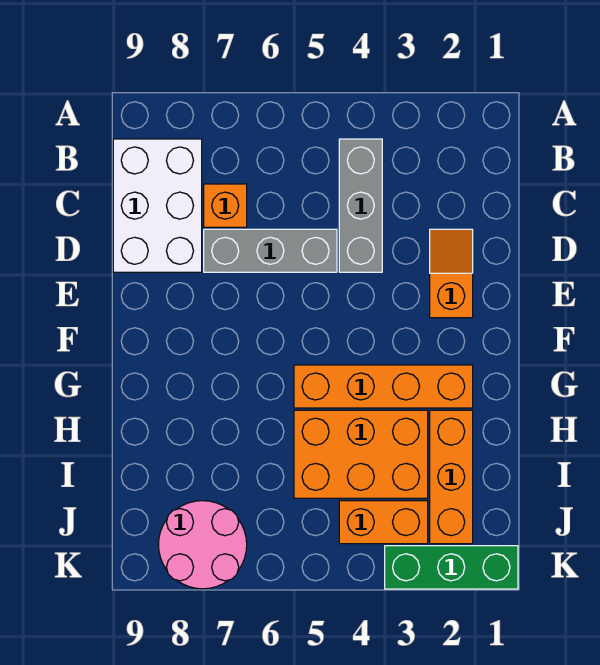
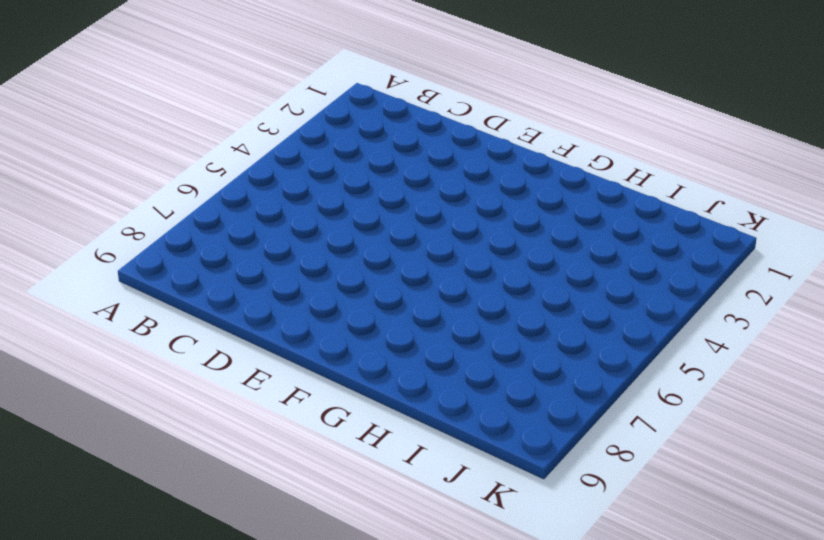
none -> grey brick B4:D4 level 1
none -> white brick B8:D9 level 1

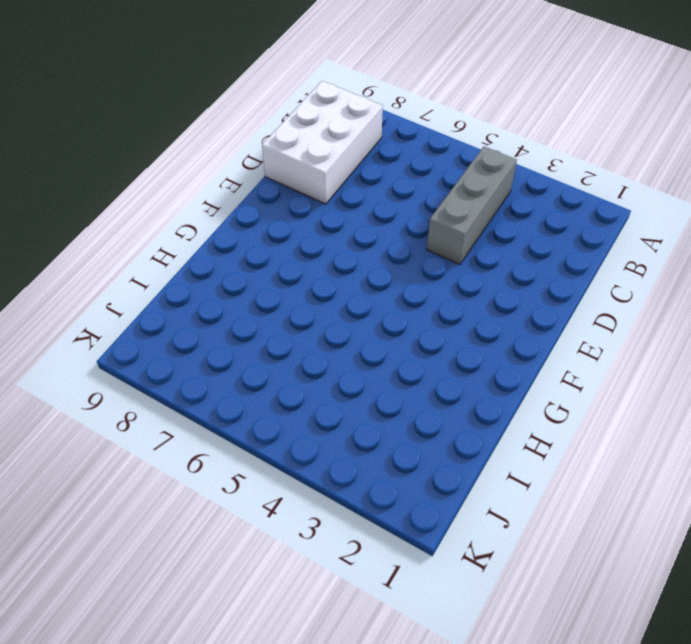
none -> orange brick C7 level 1
none -> orange slope D2:E2 level 1 top E

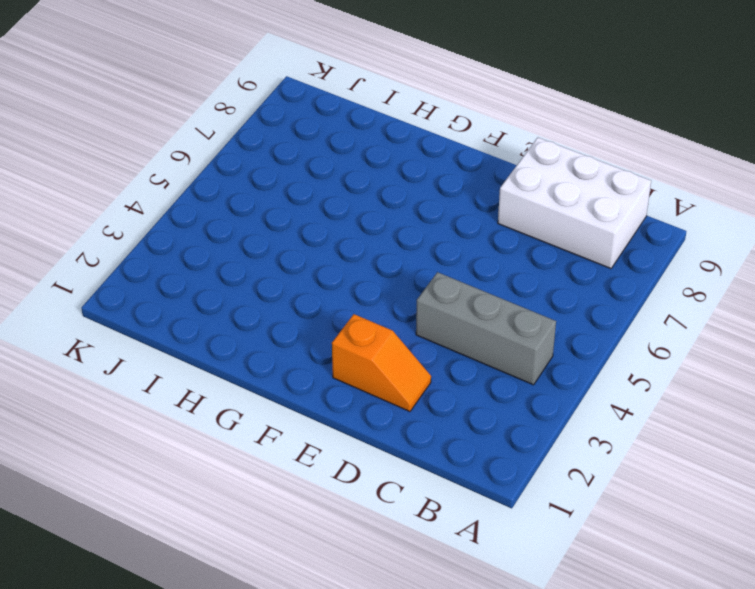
none -> orange brick C7 level 1
none -> grey brick D5:D7 level 1

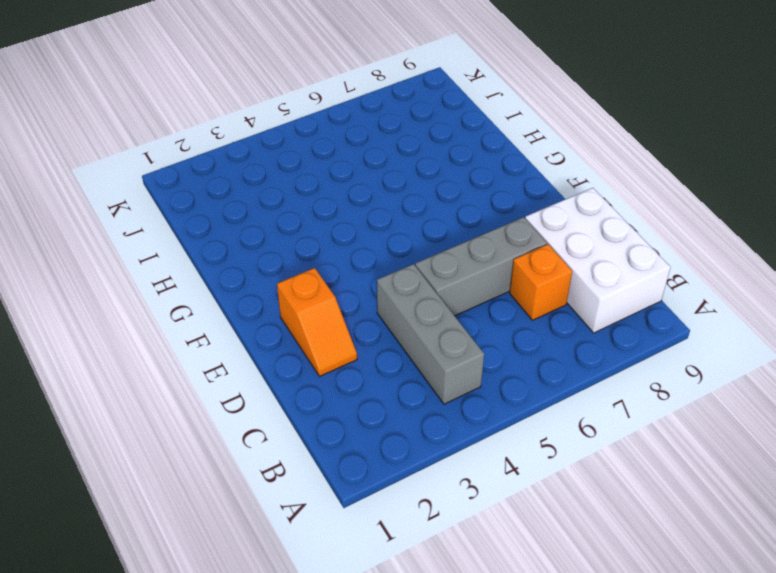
none -> orange brick G2:G5 level 1
none -> orange brick H2:J2 level 1

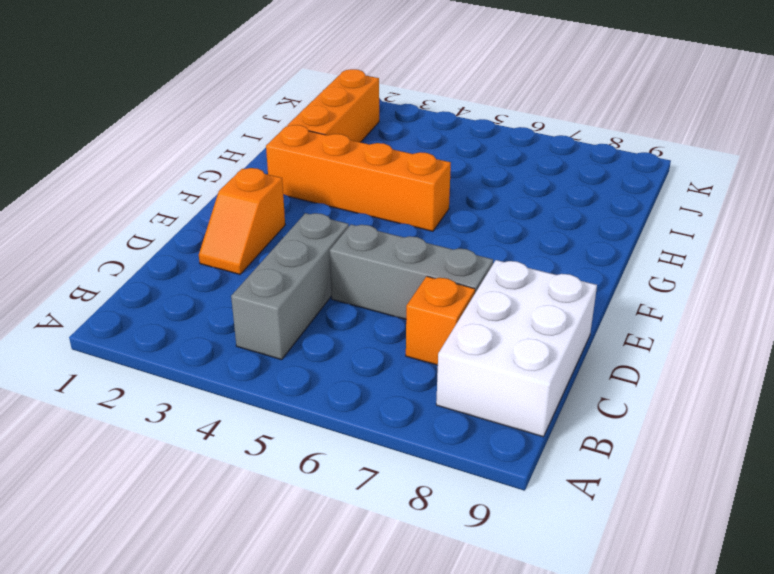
none -> orange brick H3:I5 level 1
none -> orange brick J3:J4 level 1

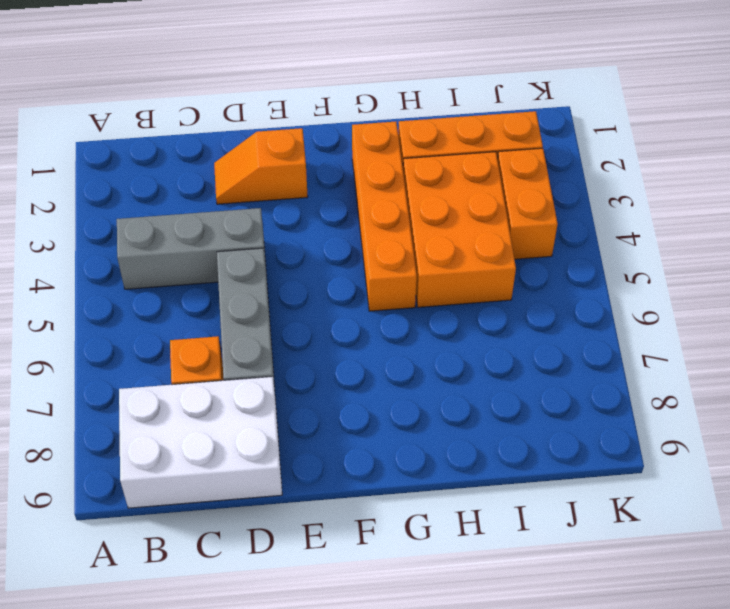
none -> pink round brick J7:K8 level 1
none -> green brick K1:K3 level 1

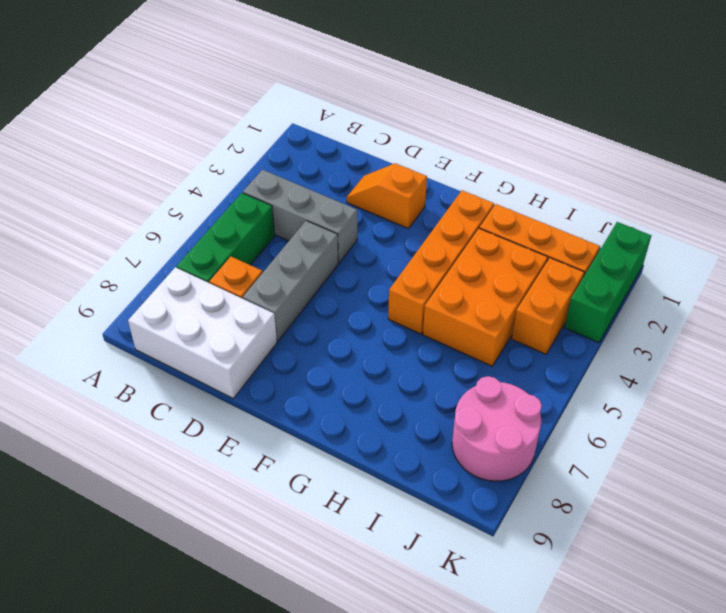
green brick B5:B7 level 1 -> none

